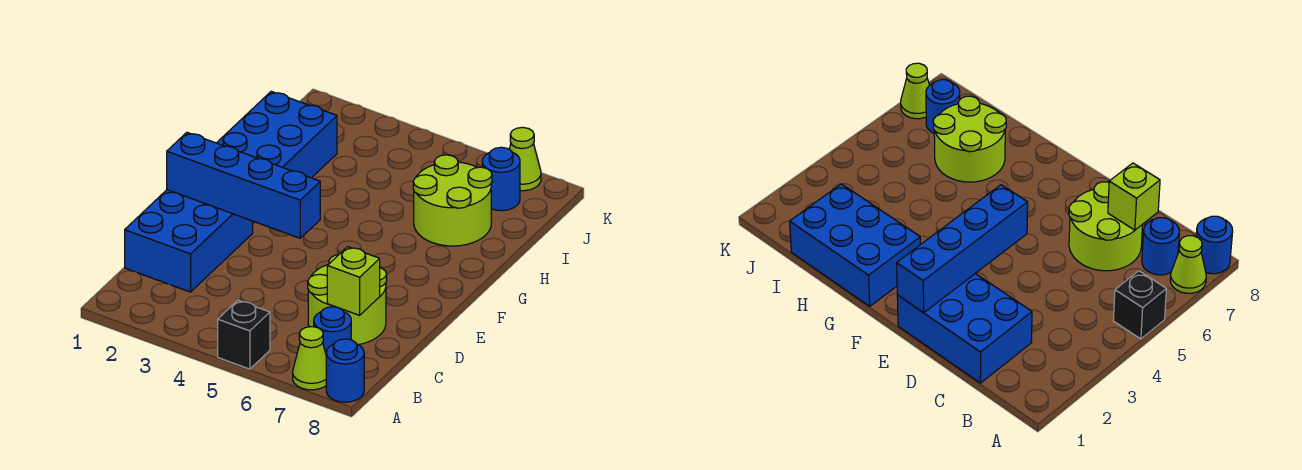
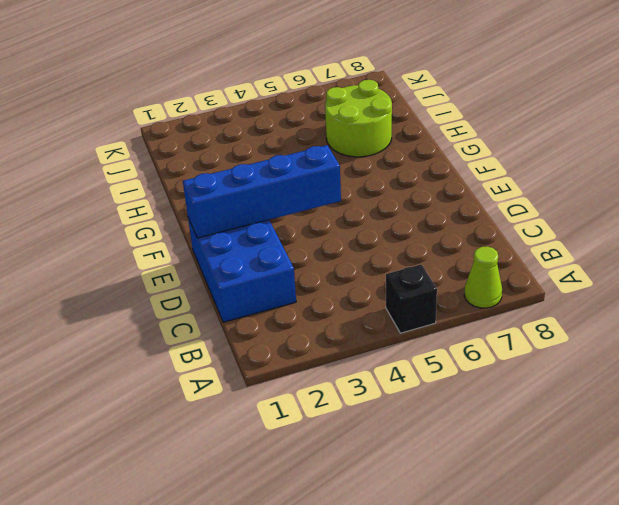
none -> blue round brick A8 level 1
none -> blue round brick B7 level 1
none -> lime round brick C6:D7 level 1

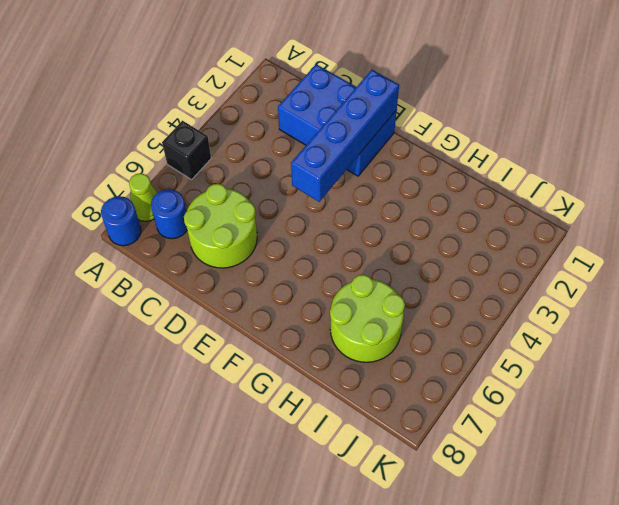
none -> blue brick G1:I2 level 1
none -> blue round brick J7 level 1
none -> lime cone K7 level 1

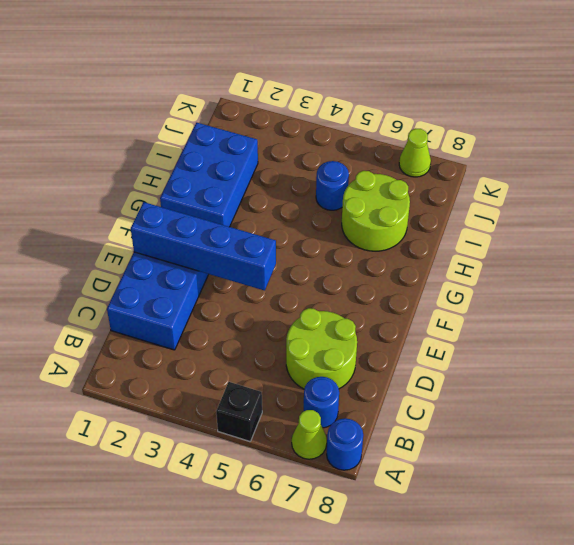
blue round brick I5 level 1 -> blue round brick J7 level 1
none -> lime brick C7 level 2

